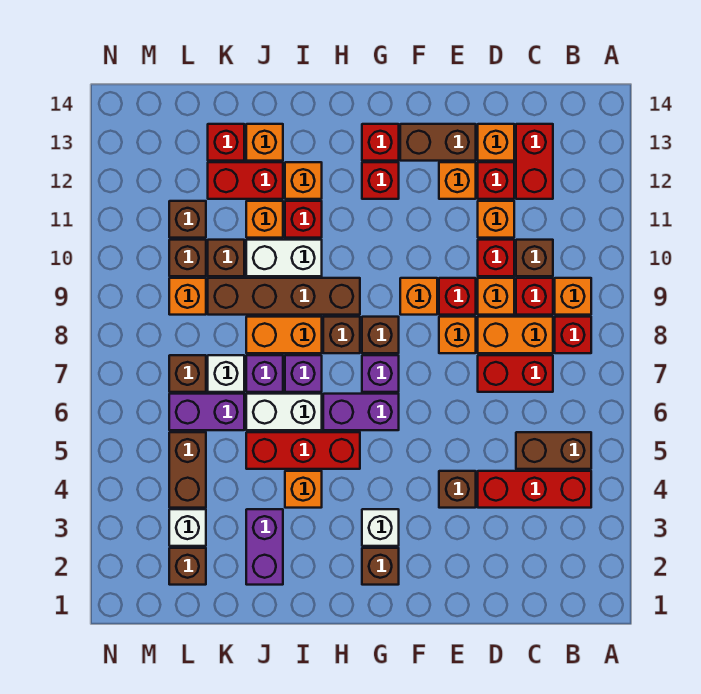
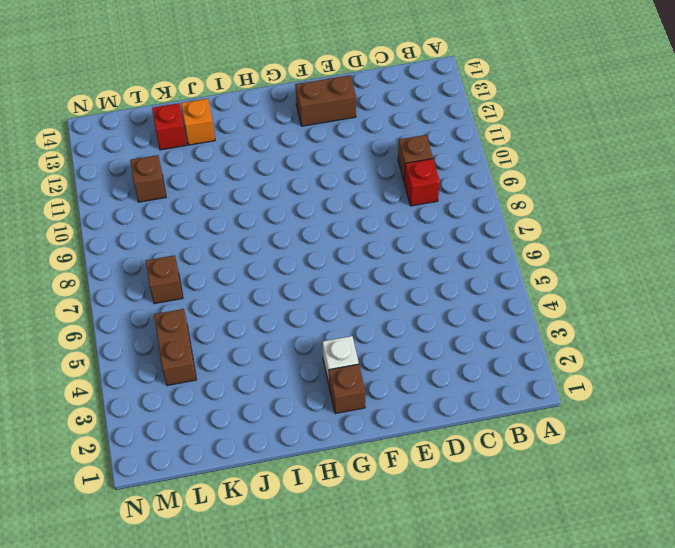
none -> red brick B4:D4 level 1
none -> brown brick B5:C5 level 1
none -> red brick B8 level 1
none -> orange brick B9 level 1

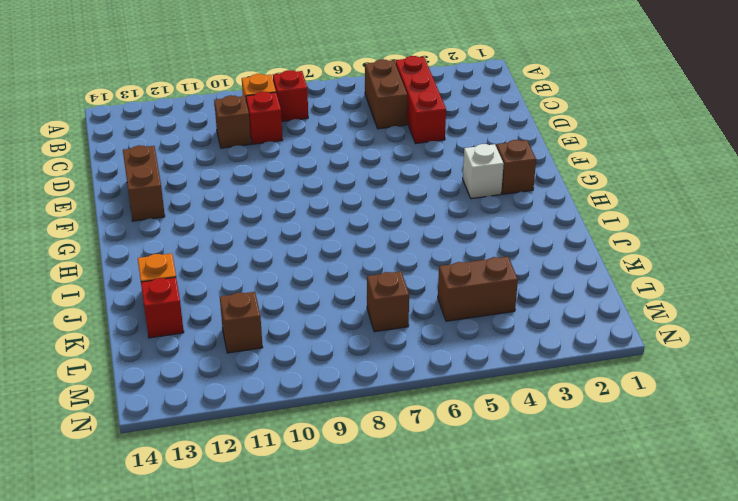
none -> red brick C7:D7 level 1
none -> orange brick C8:D8 level 1
none -> red brick C12:C13 level 1
none -> orange brick D9 level 1

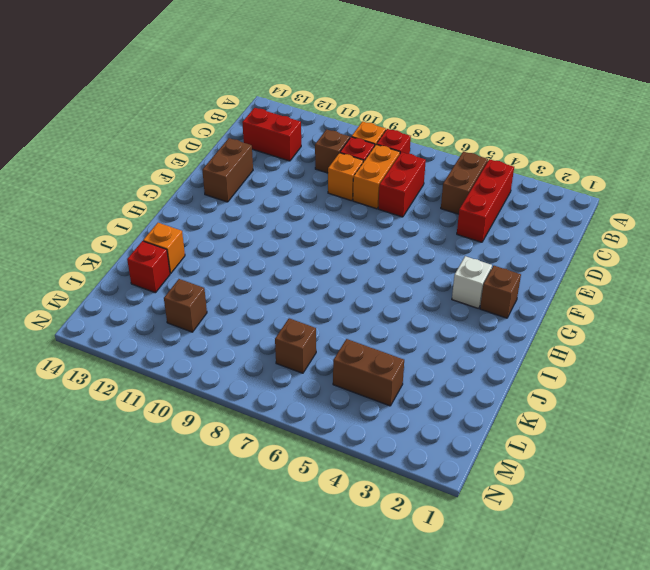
none -> red brick D10 level 1
none -> orange brick D11 level 1
none -> red brick D12 level 1
none -> orange brick D13 level 1

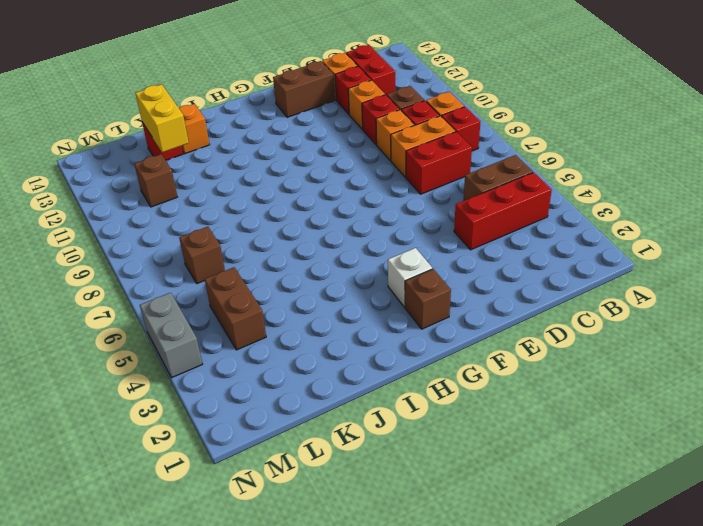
yellow brick K12:K13 level 2 -> none
grey brick N4:N5 level 1 -> none
none -> brown brick E4 level 1
none -> orange brick E8 level 1
none -> red brick E9 level 1
none -> orange brick E12 level 1

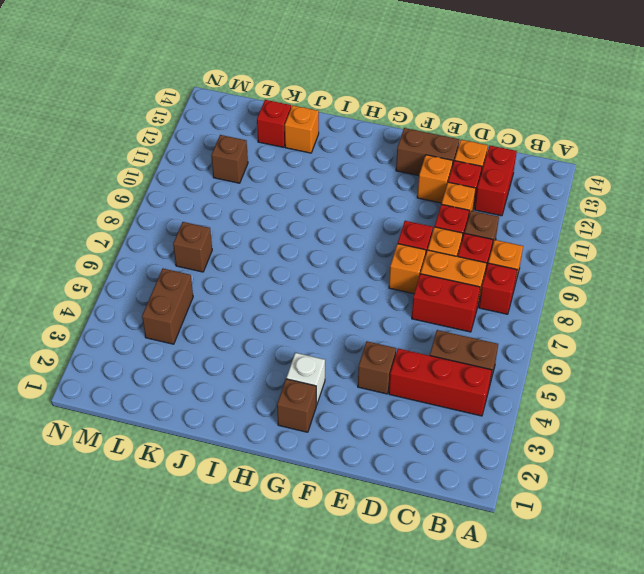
none -> orange brick F9 level 1
none -> purple brick G6:H6 level 1
none -> purple brick G7 level 1
none -> brown brick G8 level 1

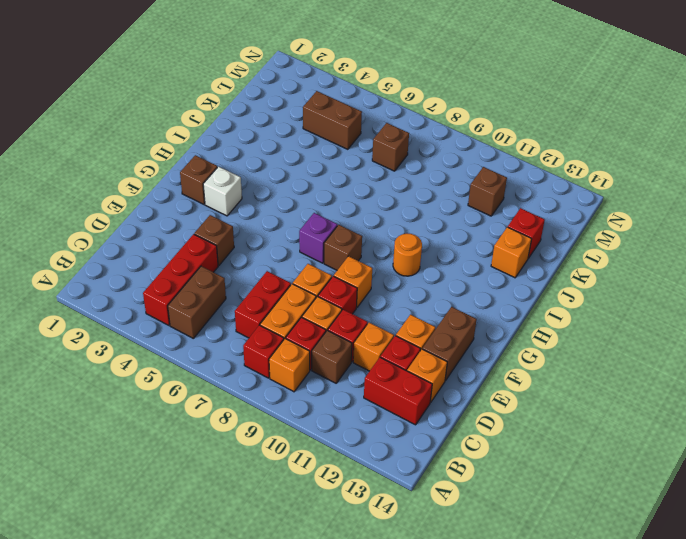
orange round brick H10 level 1 -> none
none -> purple brick G6:H6 level 1
none -> red brick G12 level 1
none -> red brick G13 level 1
none -> red brick H5:J5 level 1

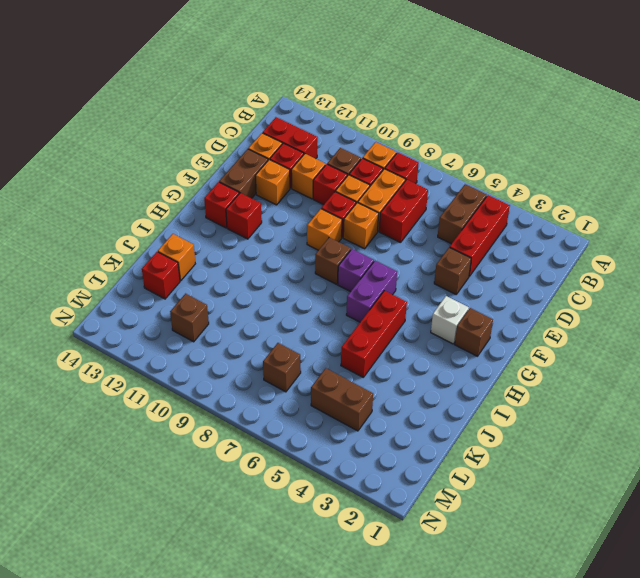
none -> brown brick H8 level 1
none -> brown brick H9:K9 level 1
none -> orange brick I4 level 1
none -> white brick I6:J6 level 1

